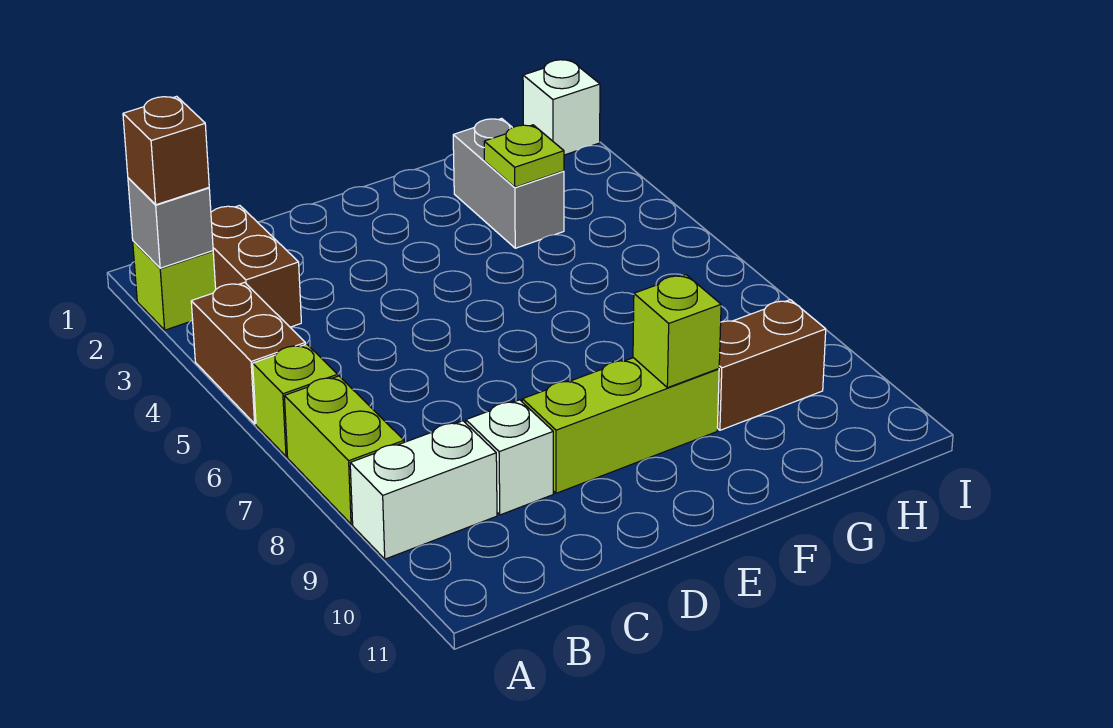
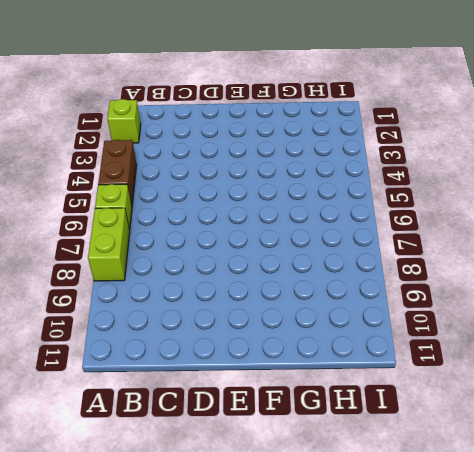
none -> white brick A9:B9 level 1
none -> brown brick B2:B3 level 1
none -> white brick C9 level 1

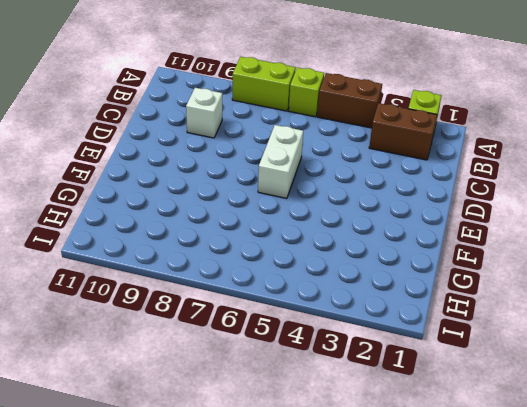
white brick D6:E6 level 1 -> white brick A9:B9 level 1
none -> lime brick D9:F9 level 1
none -> grey brick G2:G3 level 1
none -> brown brick G9:H9 level 1

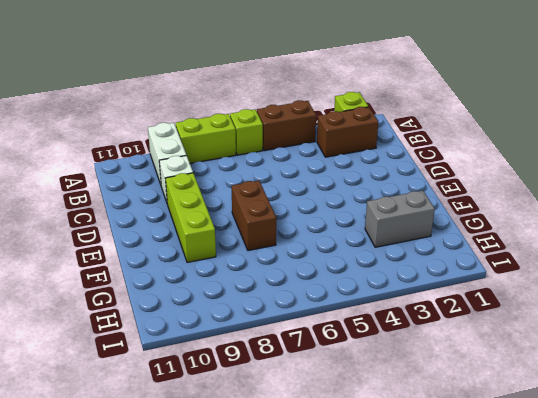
brown brick E7:F7 level 1 -> brown brick G9:H9 level 1
none -> white brick I1 level 1
none -> grey brick A2 level 2
none -> lime brick F9 level 2

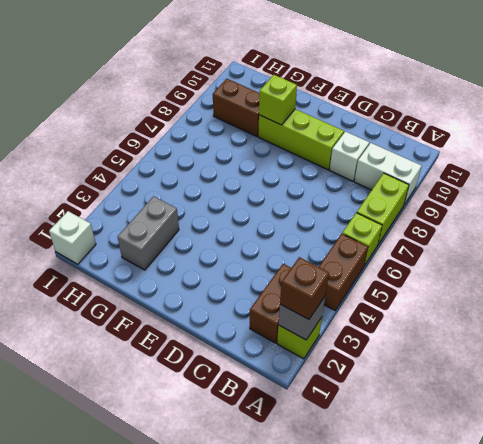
none -> lime plate G3 level 2

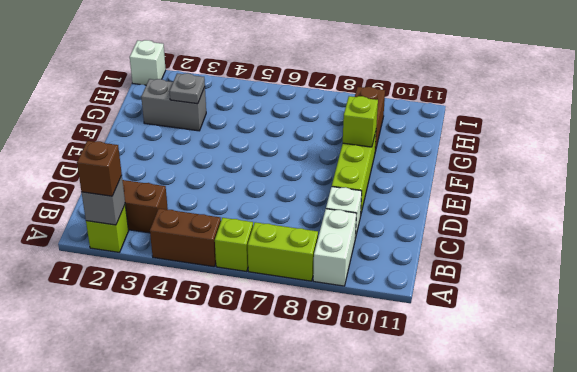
grey plate G3 level 2 -> lime plate G3 level 2

